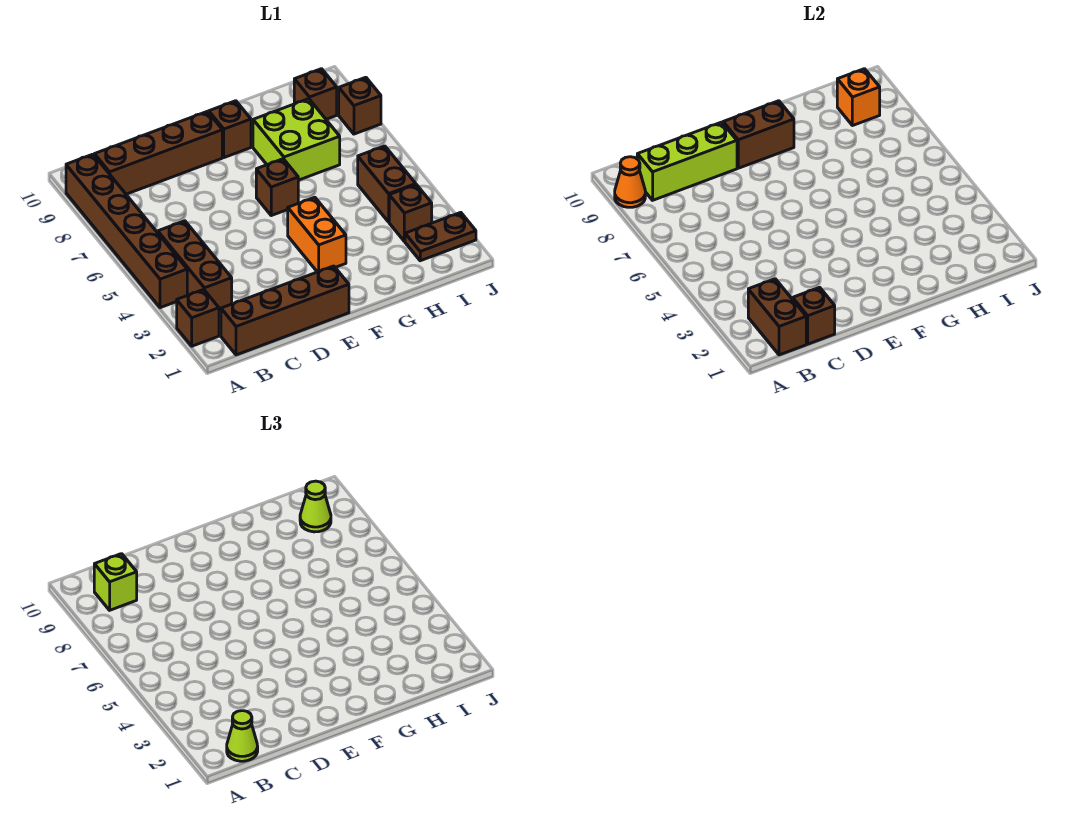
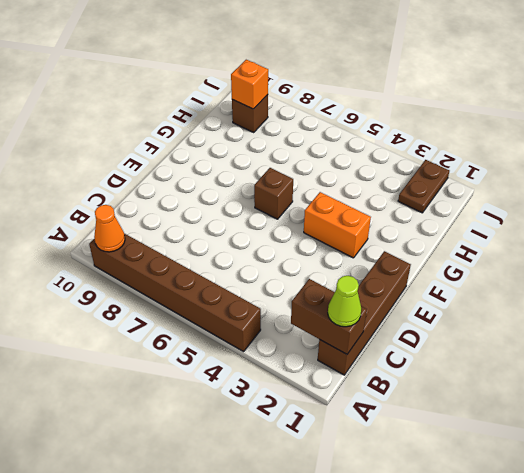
none -> brown brick A2 level 1
none -> brown brick B3:B5 level 1
none -> brown brick B9:E9 level 1

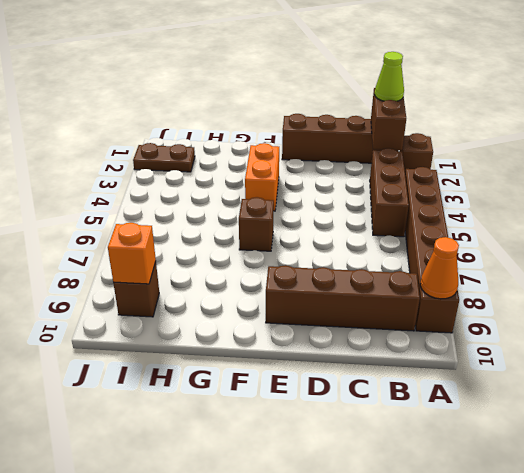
none -> brown brick F9 level 1
none -> lime brick G7:H8 level 1
none -> brown brick I3 level 1

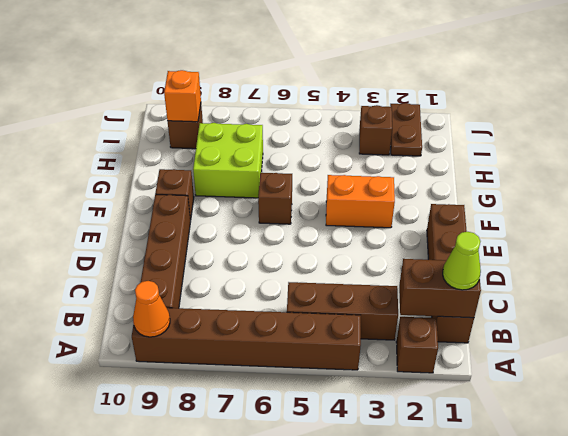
none -> brown brick I4:I5 level 1
none -> brown brick J8 level 1
none -> lime brick B9:D9 level 2

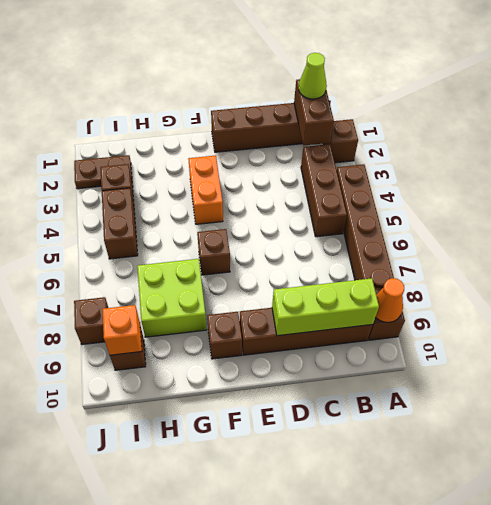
none -> brown brick C1 level 2
none -> brown brick E9:F9 level 2
none -> lime brick B9 level 3

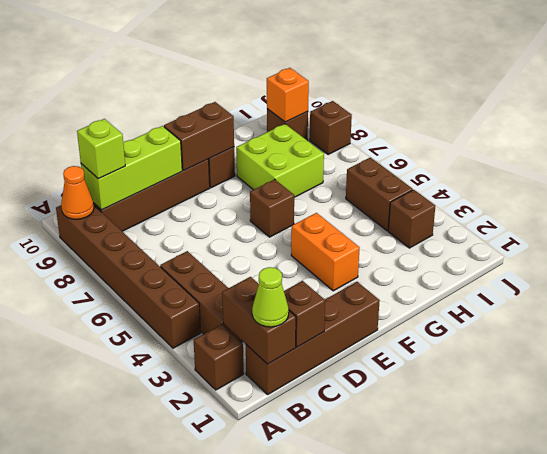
none -> brown plate I2:J2 level 1
none -> lime cone I9 level 3

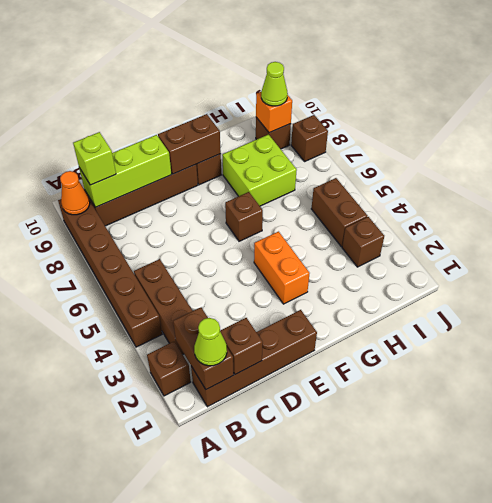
none -> brown plate I2:J2 level 1

